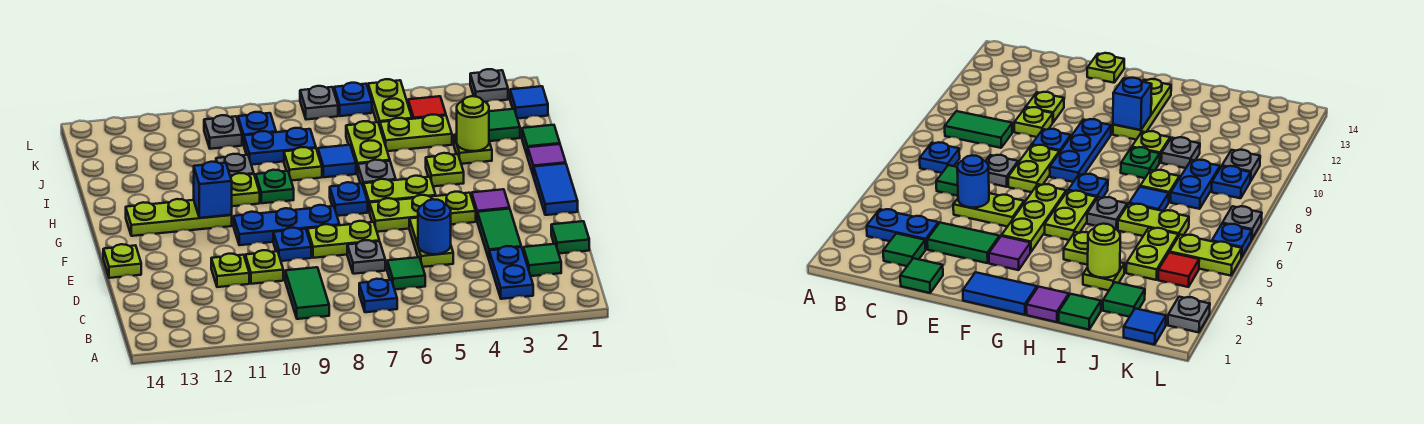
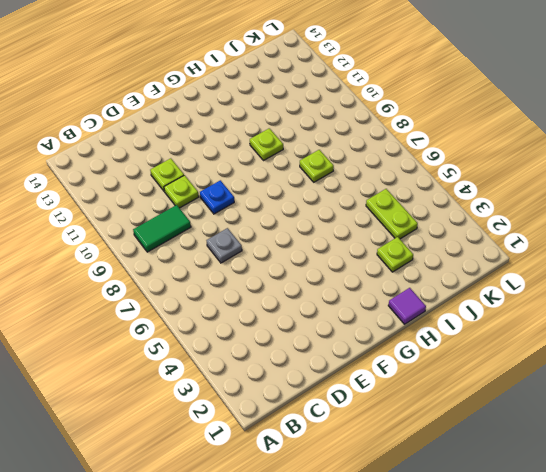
none -> blue plate B3:C3 level 1
none -> blue plate B7 level 1
none -> green tile C2 level 1
none -> green tile C6 level 1

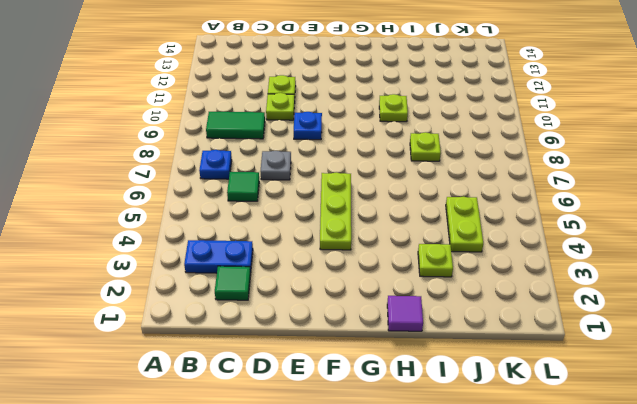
none -> green tile D1 level 1
none -> green tile D3:E3 level 1
none -> lime plate D5:E5 level 1
none -> lime plate E7:E8 level 1

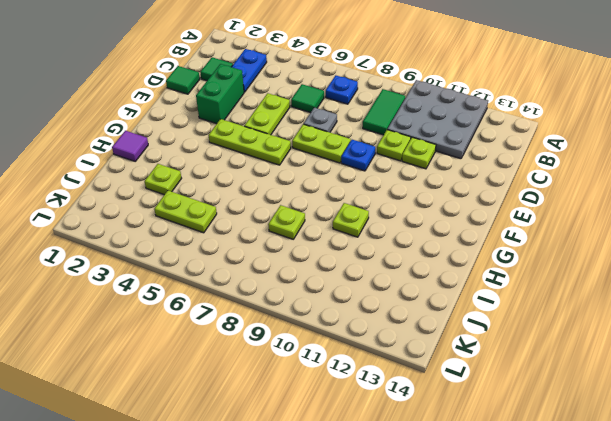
grey plate A10:C12 level 1 -> none
green brick D3:E3 level 1 -> green tile D3:E3 level 1
none -> lime plate E14 level 1
none -> blue tile F1:G1 level 1
none -> purple tile F3 level 1
none -> blue plate F8:F10 level 1

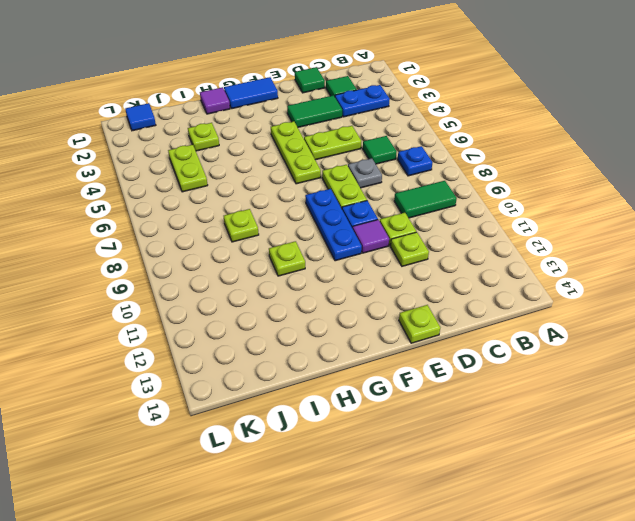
purple tile E10 level 1 -> purple tile F3 level 1
none -> lime plate G5:G6 level 1
none -> blue plate G7 level 1
none -> lime plate G11:G13 level 1
none -> lime plate H4 level 1

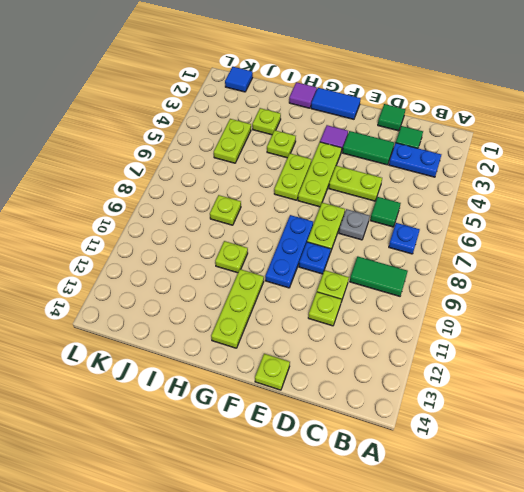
none -> blue plate G7 level 1
none -> grey plate H6 level 1
none -> green plate H9 level 1
none -> green tile I1 level 1

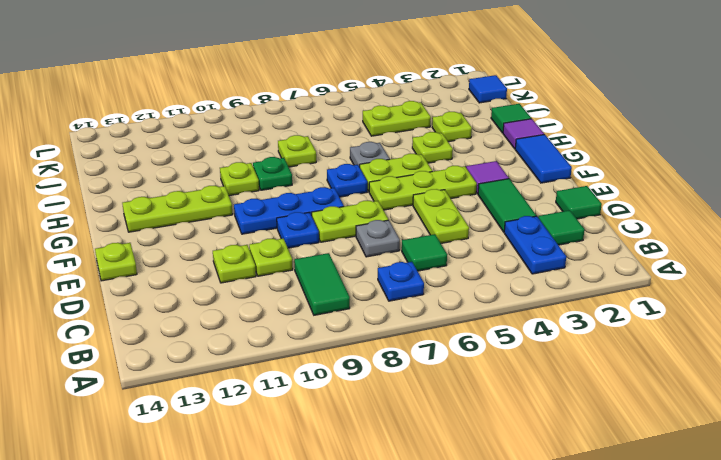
none -> lime plate I6:J6 level 1
none -> blue tile I7 level 1
none -> grey plate I10 level 1
none -> green tile J2 level 1

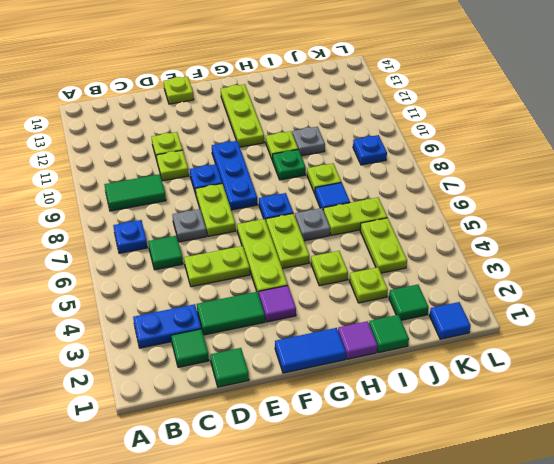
none -> blue plate J8:J9 level 1
none -> red tile K4 level 1
none -> lime plate K5:L5 level 1
none -> grey plate K10 level 1

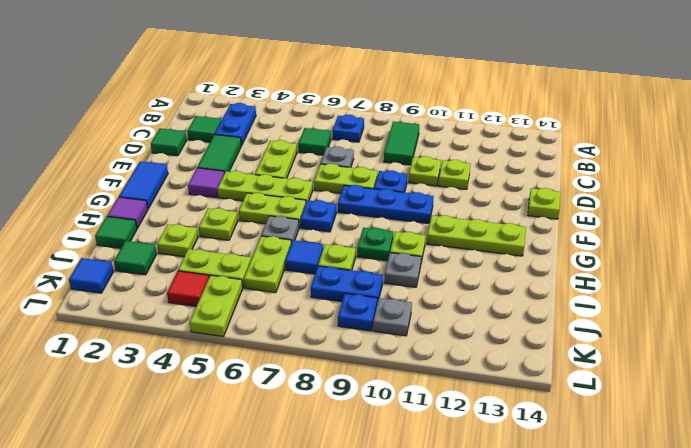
none -> grey plate L2 level 1
none -> blue plate L6 level 1
none -> grey plate L7 level 1
none -> blue round brick D5 level 2

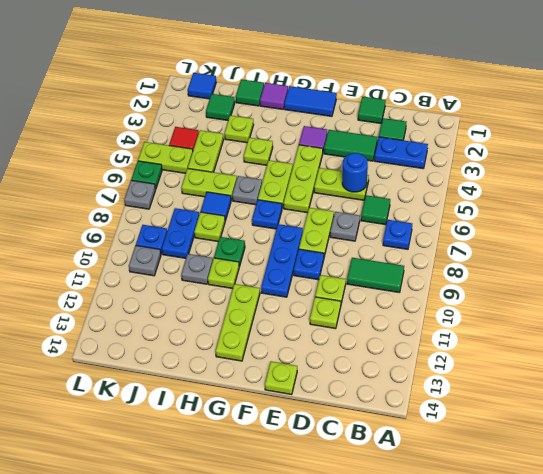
green plate L6 level 1 -> blue plate L6 level 1
none -> grey plate L2 level 1
none -> blue brick G11 level 2
none -> lime round brick I3 level 2

